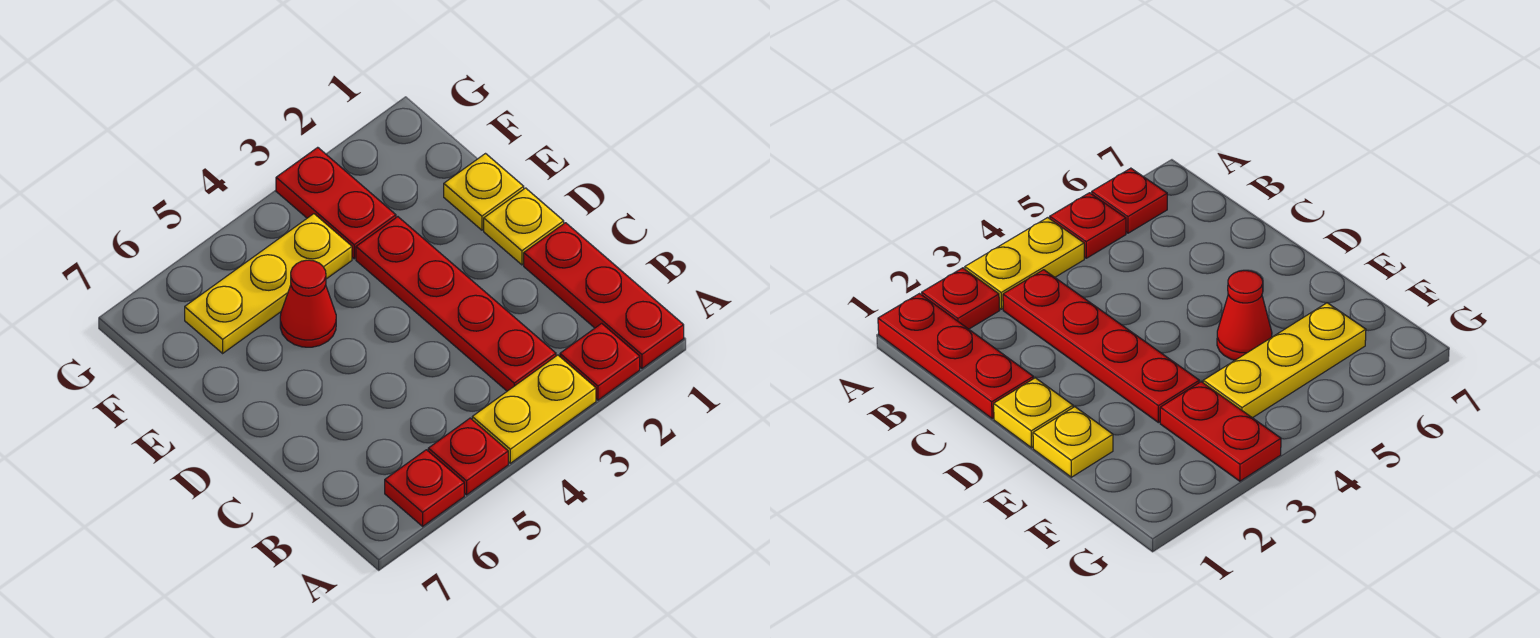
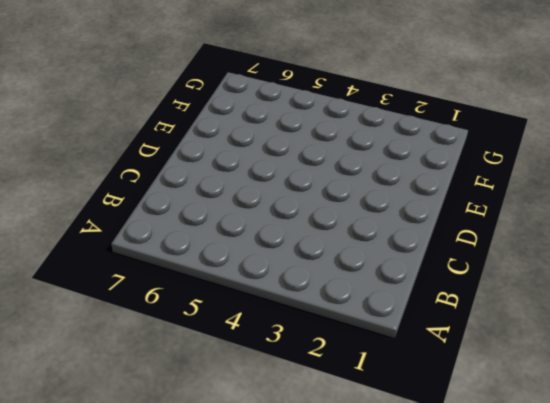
none -> red plate A1:C1 level 1
none -> red plate A2 level 1

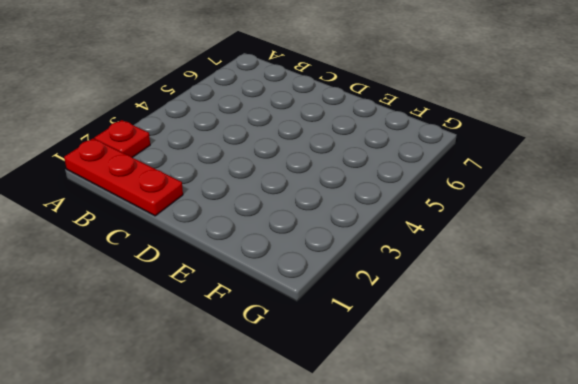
none -> yellow plate A3:A4 level 1
none -> red plate A5 level 1

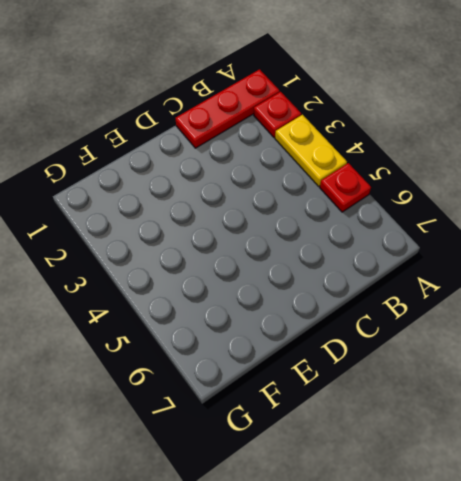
none -> red plate A6 level 1
none -> red plate B3:E3 level 1

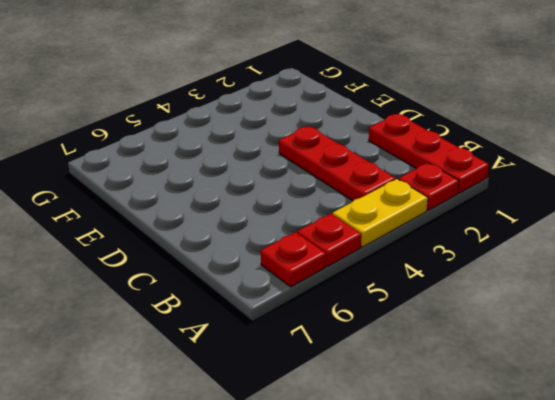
red plate B3:D3 level 1 -> red plate B3:E3 level 1
none -> yellow plate D1 level 1
none -> yellow plate E1 level 1

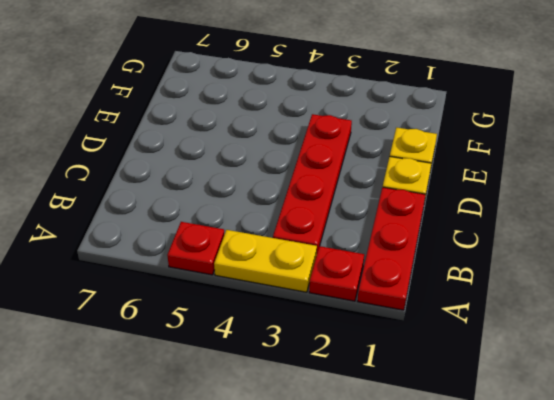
none -> red plate A6 level 1
none -> red cone E5 level 1

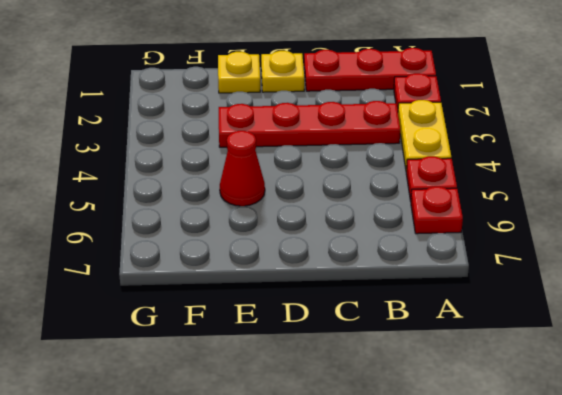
none -> red plate F3:G3 level 1
none -> yellow plate F4:F6 level 1

